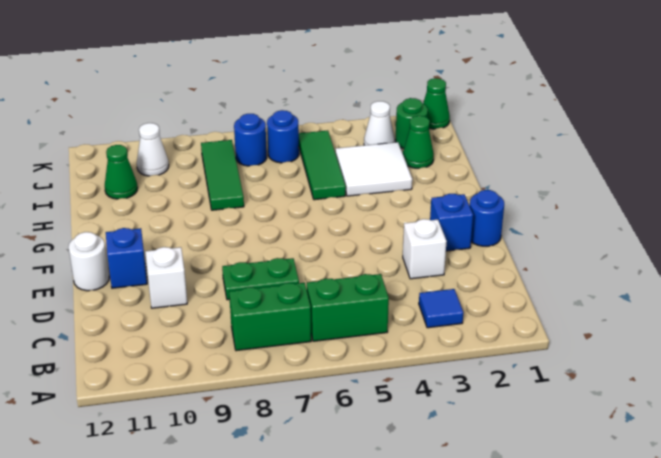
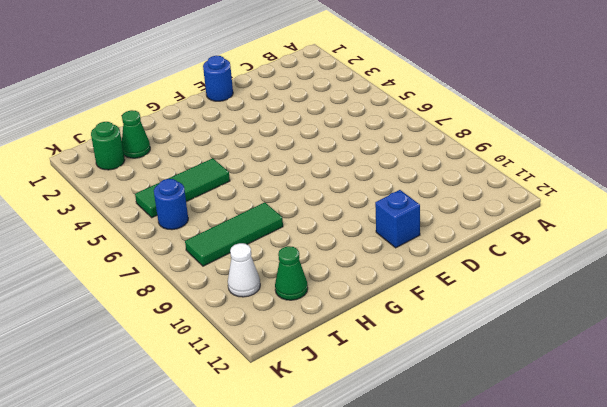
none -> blue tile B3 level 1
none -> green brick B5:B6 level 1
none -> green brick B7:B8 level 1

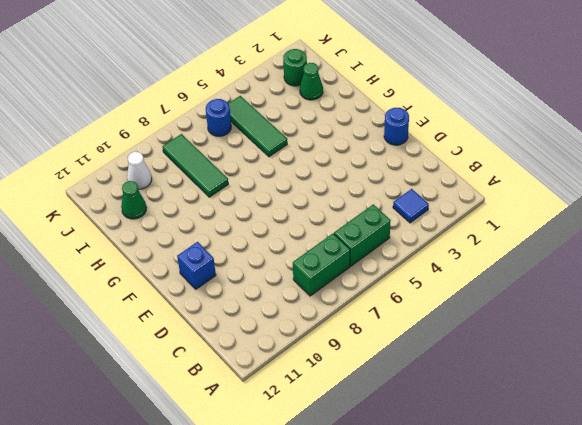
none -> white brick D3 level 1
none -> green plate D7:D8 level 1
none -> white brick D10 level 1

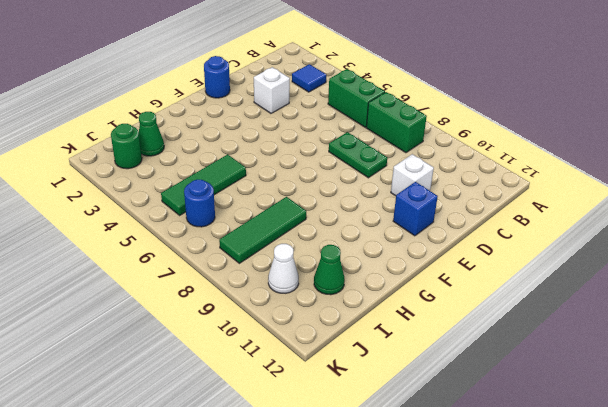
none -> blue brick E2 level 1
none -> white round brick E12 level 1
none -> white tile H3:I4 level 1

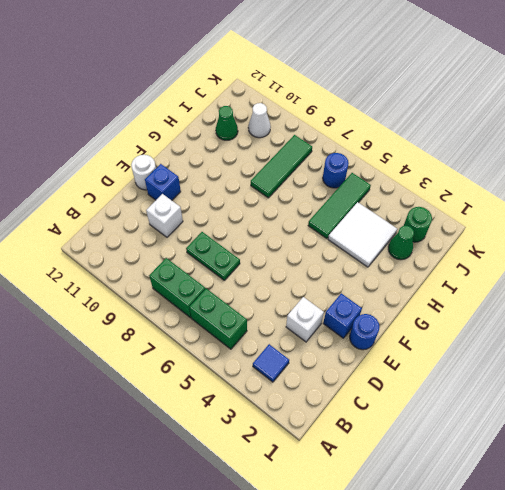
none -> white cone J3 level 1
none -> blue round brick J7 level 1
none -> green cone K1 level 1

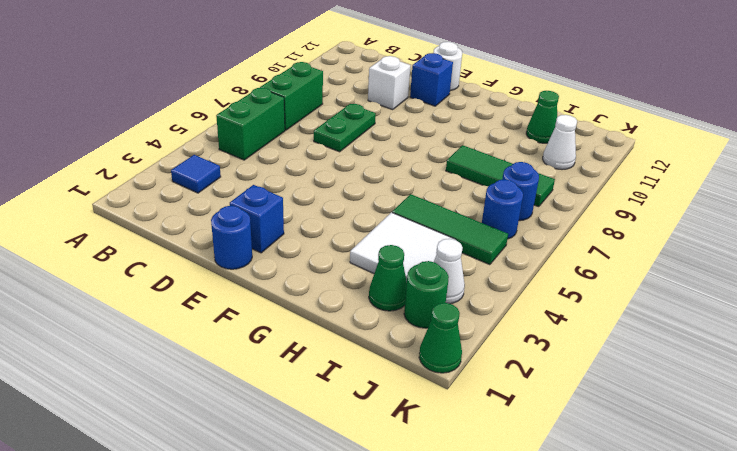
none -> white brick D3 level 1

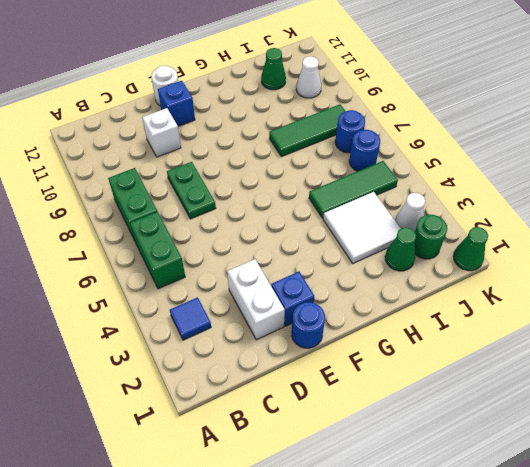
white brick D2:D3 level 1 -> white brick D3 level 1

